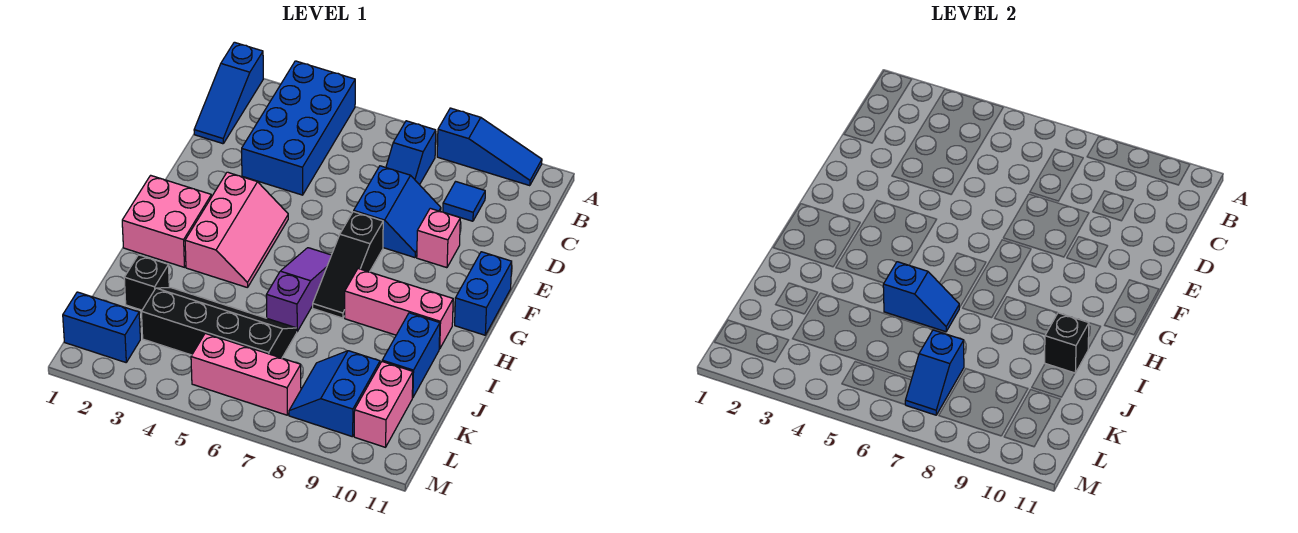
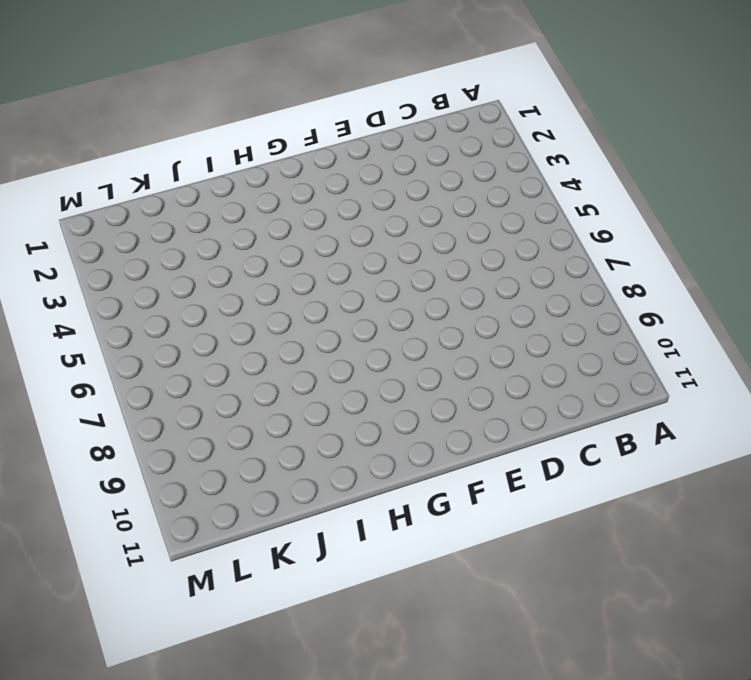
none -> blue slope A1:C1 level 1 top A
none -> blue brick A3:D4 level 1
none -> blue slope A8:A10 level 1 top 8

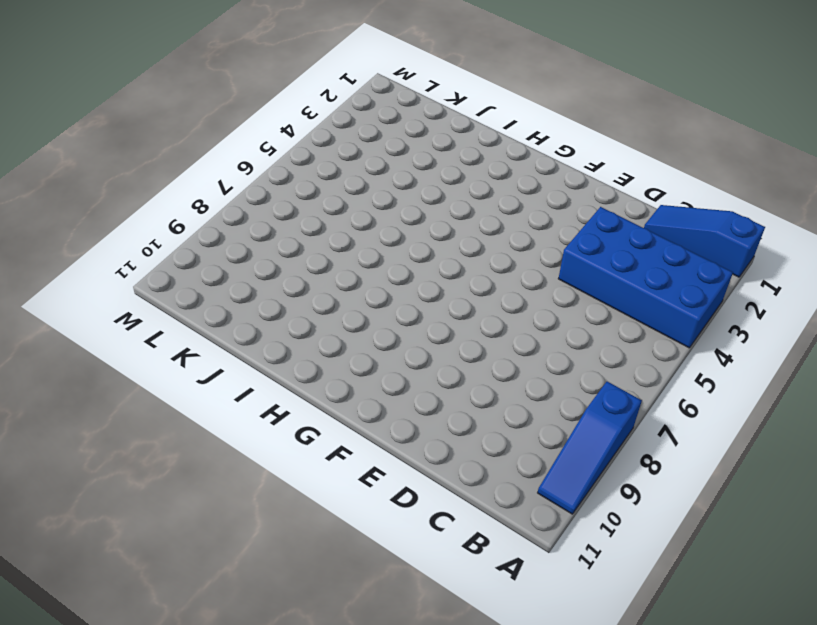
none -> blue slope B7:C7 level 1 top B
none -> blue tile C9 level 1
none -> blue slope D7:E8 level 1 top 7

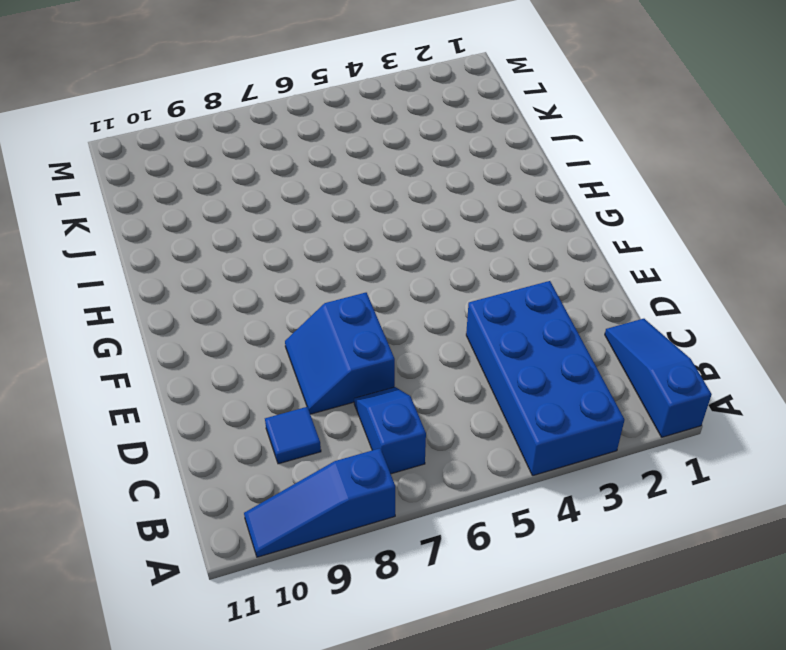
none -> pink brick E9 level 1
none -> pink slope F3:H4 level 1 top 3
none -> black slope F7:H7 level 1 top F

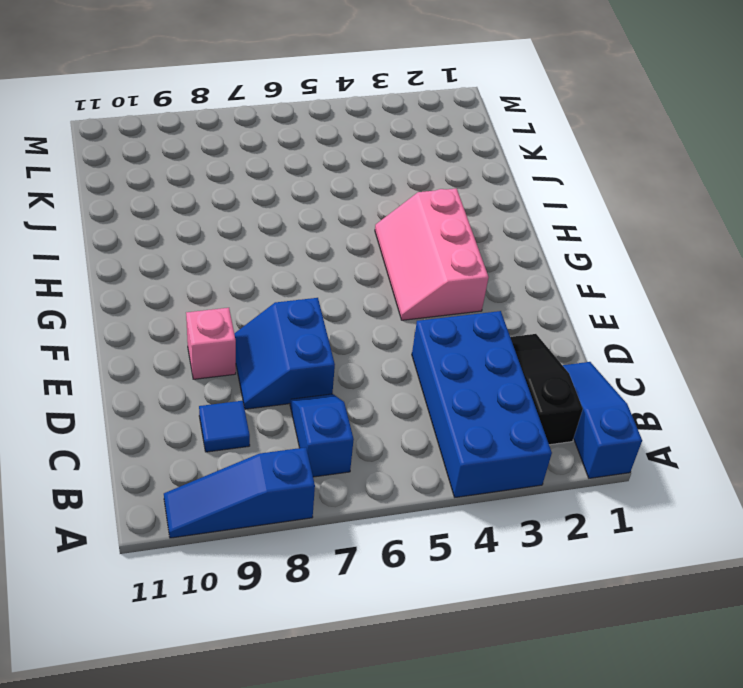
black slope B2:D2 level 1 top B -> black slope F7:H7 level 1 top F
none -> blue brick F11:G11 level 1
none -> pink brick G1:H2 level 1
none -> purple slope G6:I6 level 1 top I

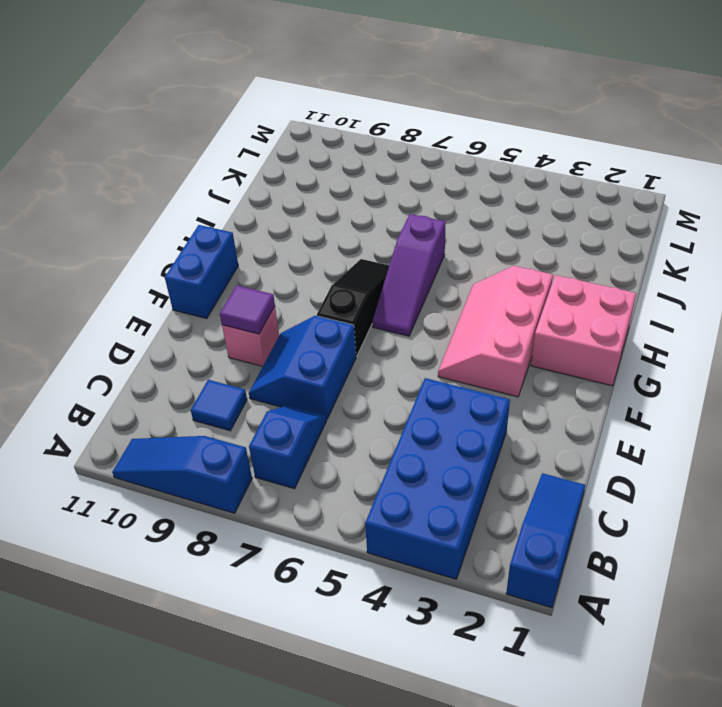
purple tile E9 level 2 -> none
none -> pink brick H8:H10 level 1
none -> blue brick I10:J10 level 1
none -> black brick J2 level 1

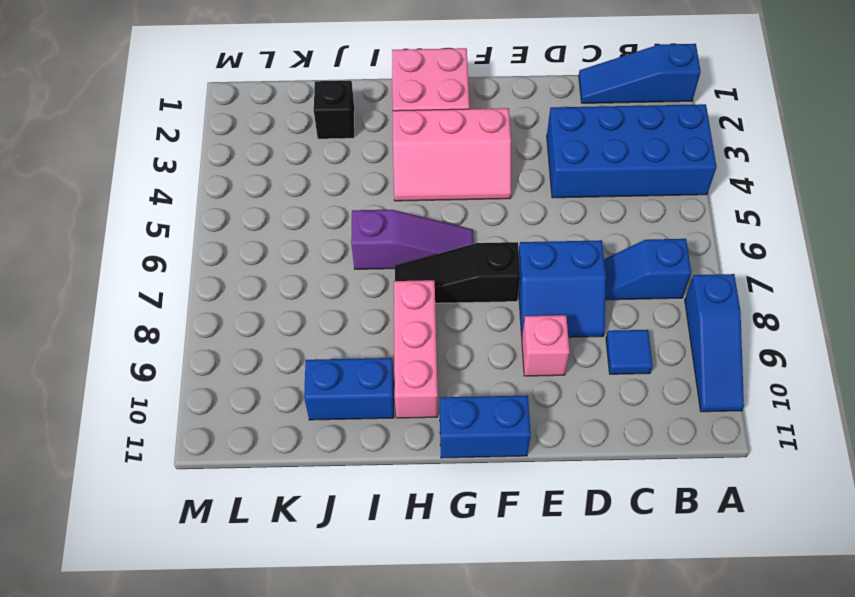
none -> black slope J3:K6 level 1 top K
none -> blue slope K8:L9 level 1 top 9
none -> pink brick K10:L10 level 1

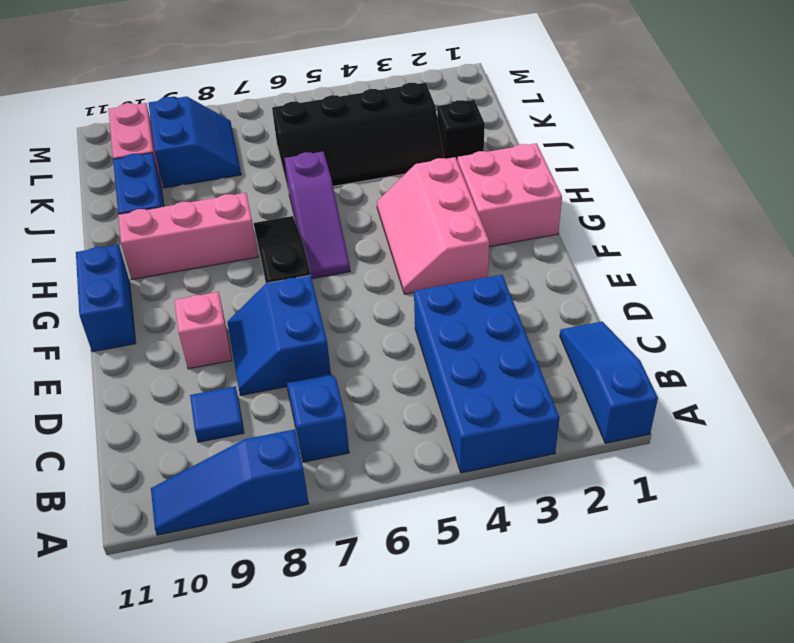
none -> blue brick L1:L2 level 1
none -> pink brick L5:L7 level 1
none -> blue slope I5:I6 level 2 top 5

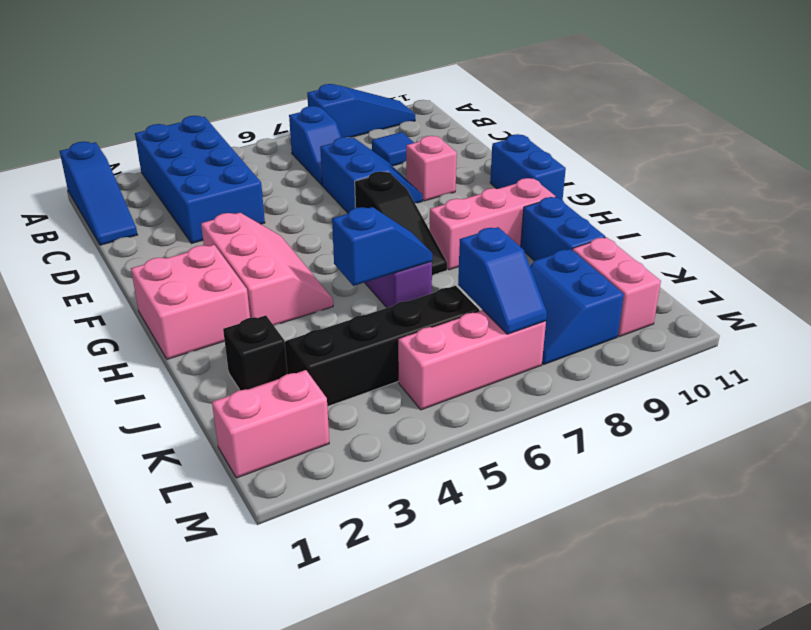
pink brick L1:L2 level 1 -> blue brick L1:L2 level 1
none -> black brick I10 level 2

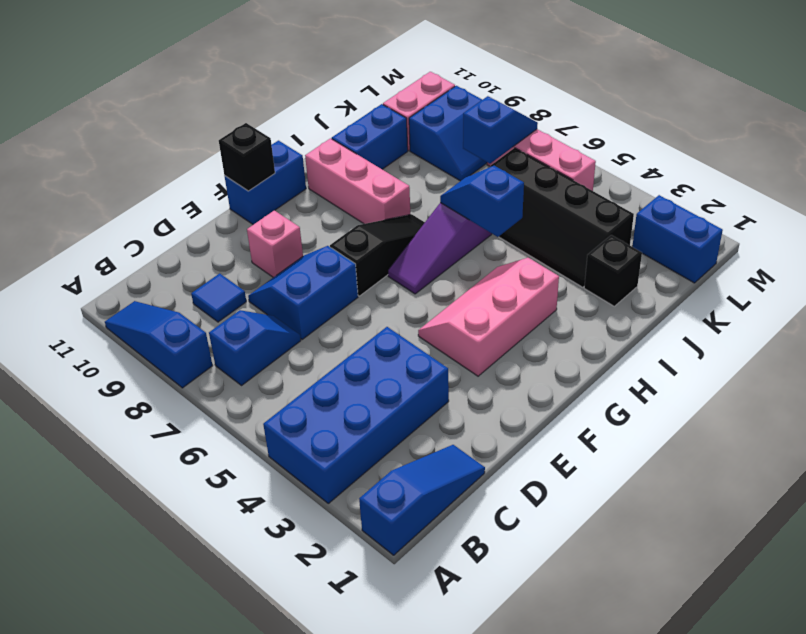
black brick F11 level 2 -> black brick I10 level 2
none -> pink brick G1:H2 level 1

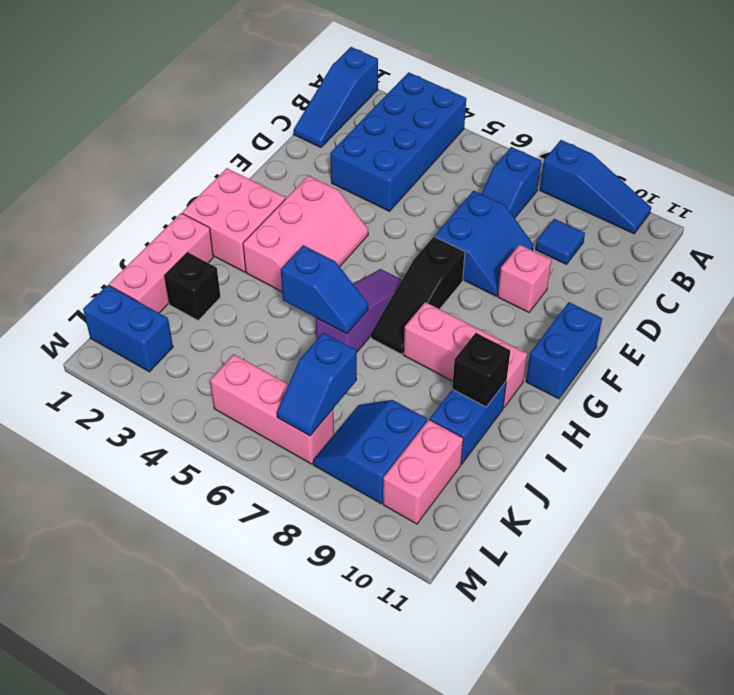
pink brick I1:K1 level 1 -> none
none -> black slope J3:K6 level 1 top K

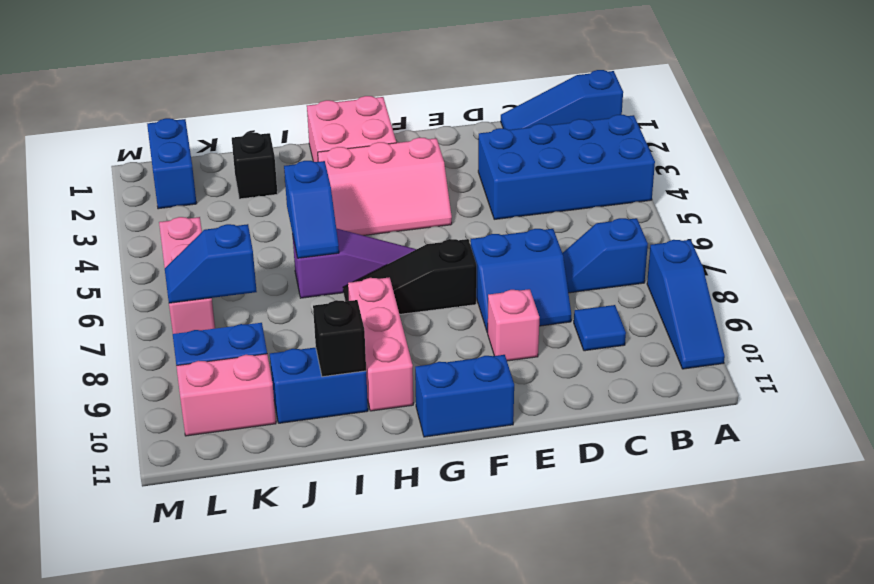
none -> black slope J3:K6 level 1 top K

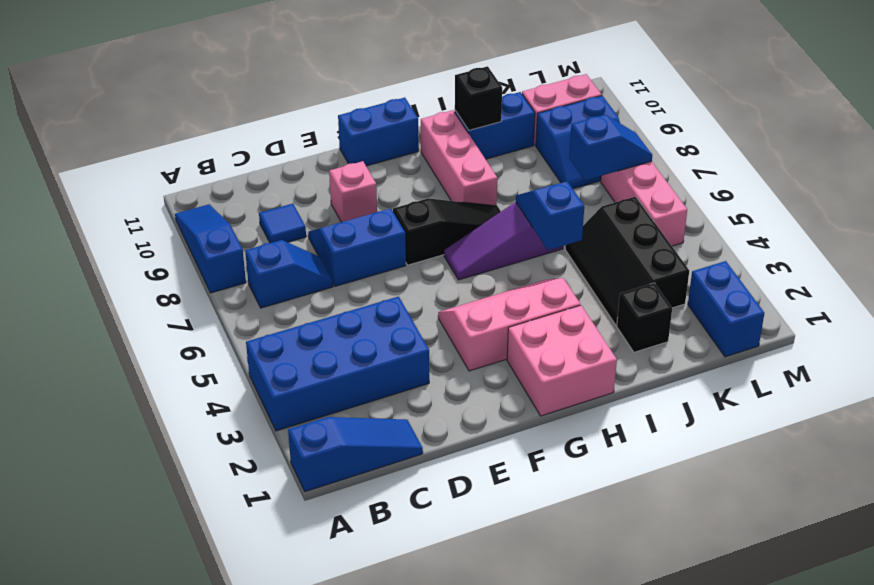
black slope J3:K5 level 1 top K -> black slope J3:K6 level 1 top K

